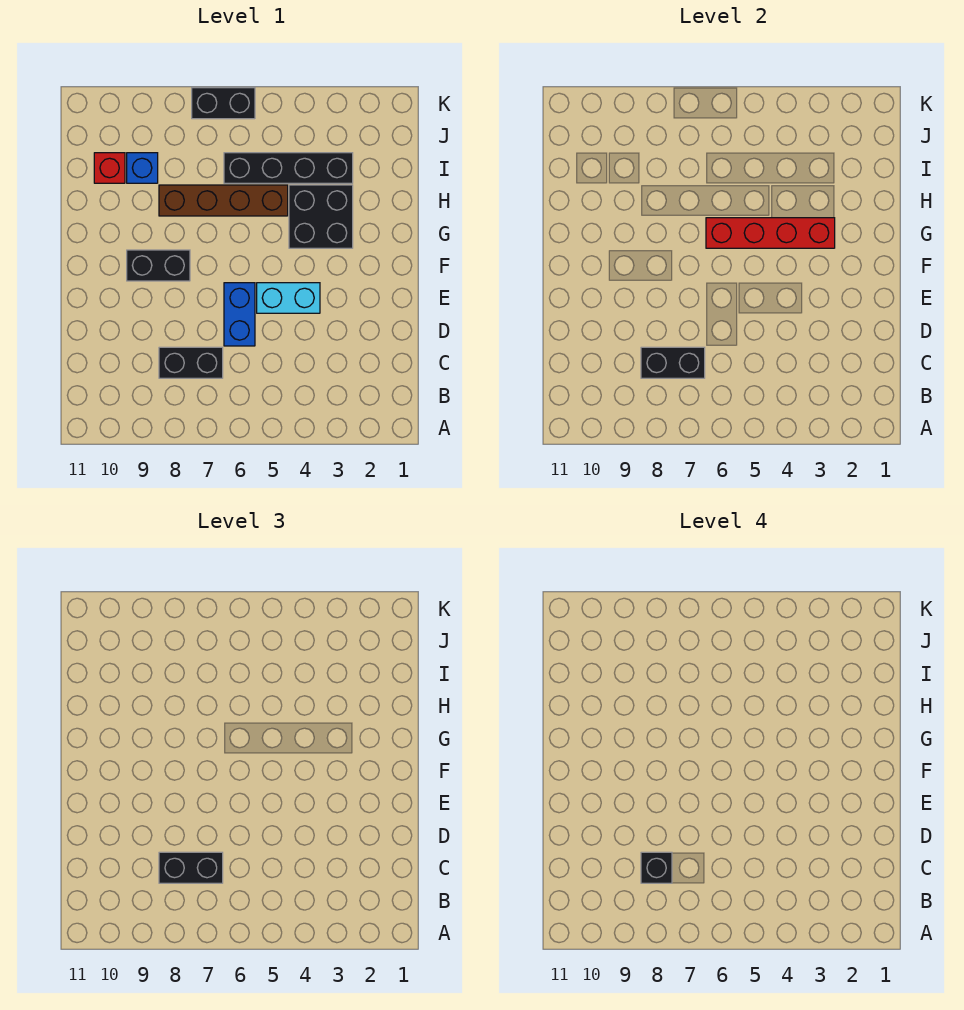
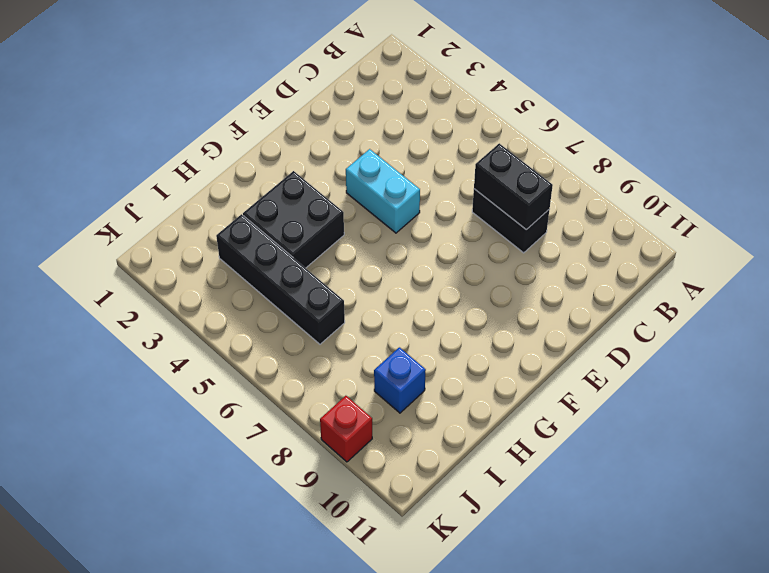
red brick K9 level 1 -> red brick I10 level 1
none -> blue brick D6:E6 level 1
none -> black brick F8:F9 level 1
none -> brown brick H5:H8 level 1

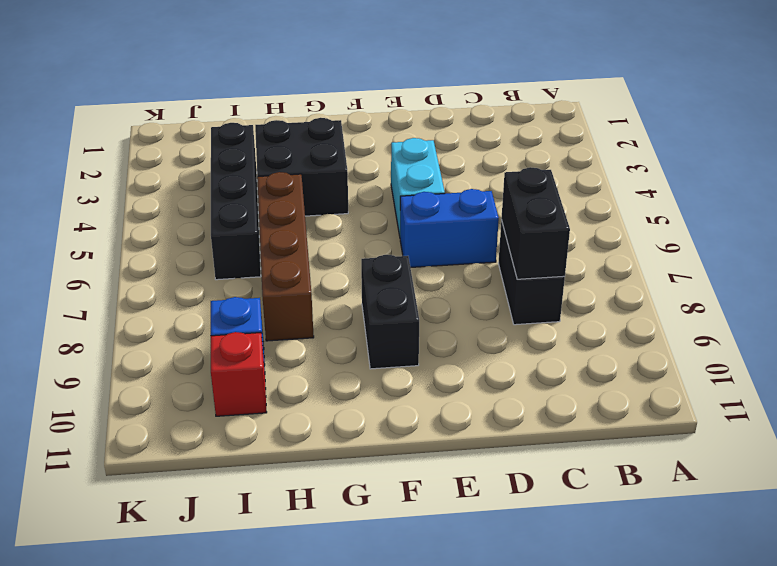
none -> black brick K6:K7 level 1
none -> red brick G3:G6 level 2
none -> black brick C7:C8 level 3

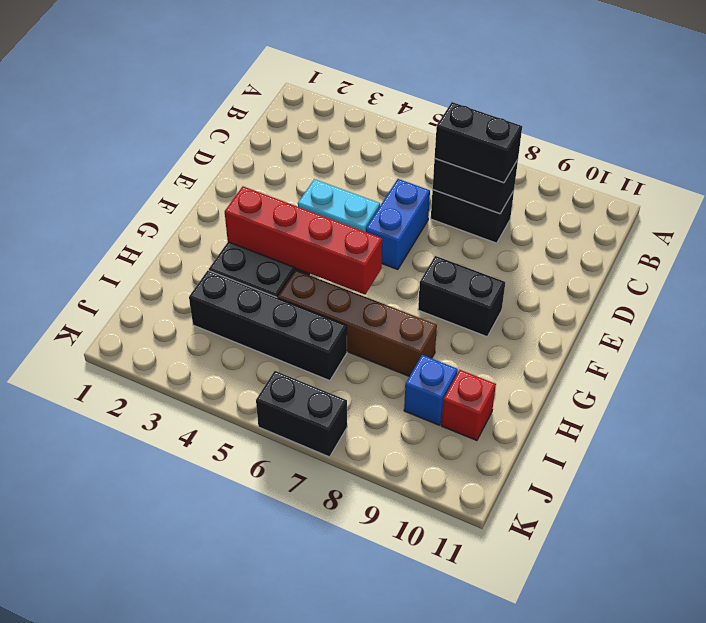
none -> black brick C8 level 4

